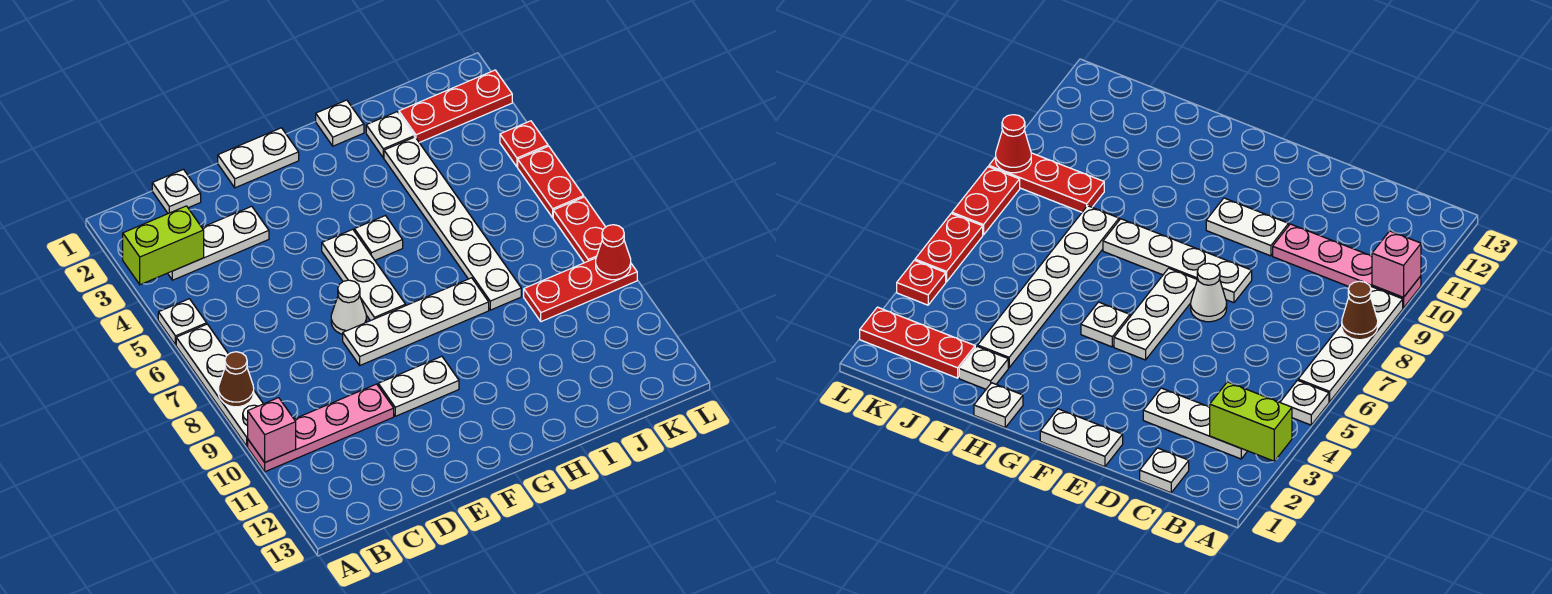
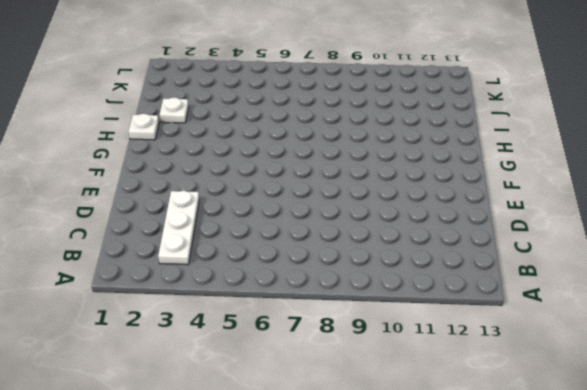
none -> white plate A5 level 1
none -> white plate A6:A9 level 1
none -> pink plate A10:D10 level 1

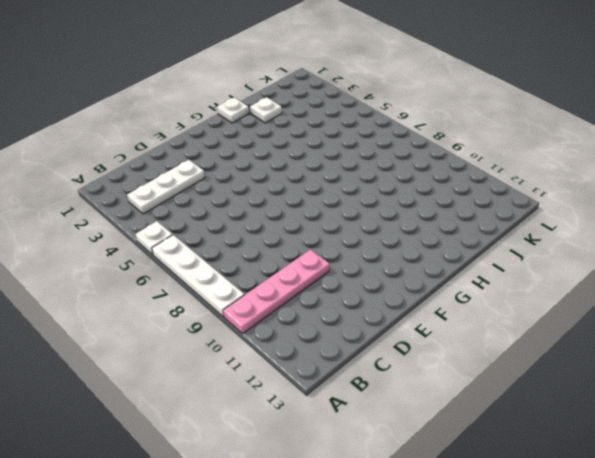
none -> white plate C1 level 1
none -> white plate E1:F1 level 1
none -> white cone E7 level 1

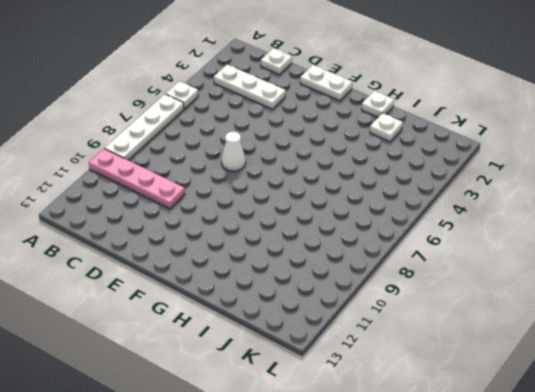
none -> white plate E8:H8 level 1
none -> white plate E10:F10 level 1
none -> white plate F5:F7 level 1

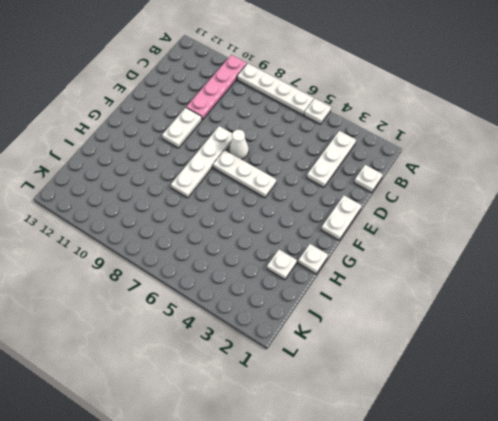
none -> white plate G5 level 1
none -> white plate I3:I8 level 1
none -> red plate J2:L2 level 1

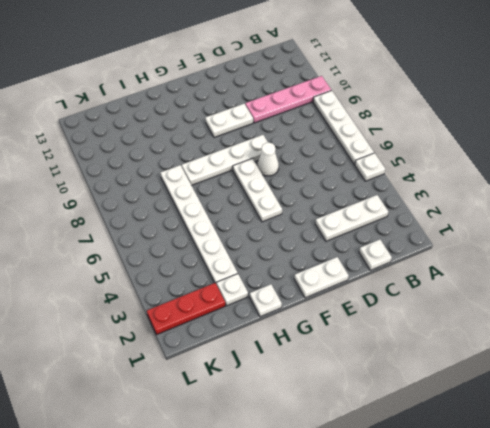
none -> white plate G5 level 1
none -> red plate J9:L9 level 1
none -> red plate L4 level 1

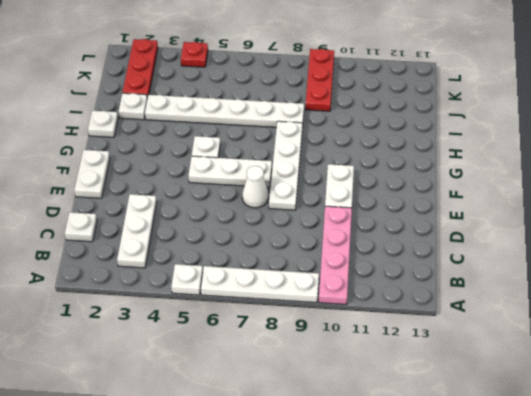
none -> red plate L5:L6 level 1
none -> red plate L7:L8 level 1
none -> lime brick A3:B3 level 2

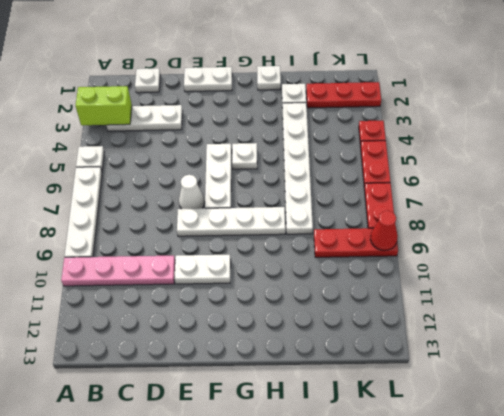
none -> brown cone A8 level 2
none -> pink brick A10 level 2

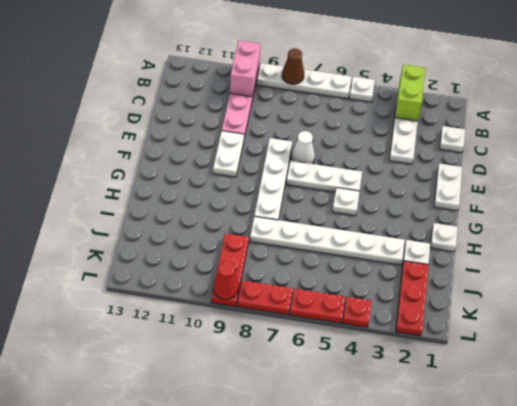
pink brick A10:B10 level 2 -> pink brick A10 level 2

